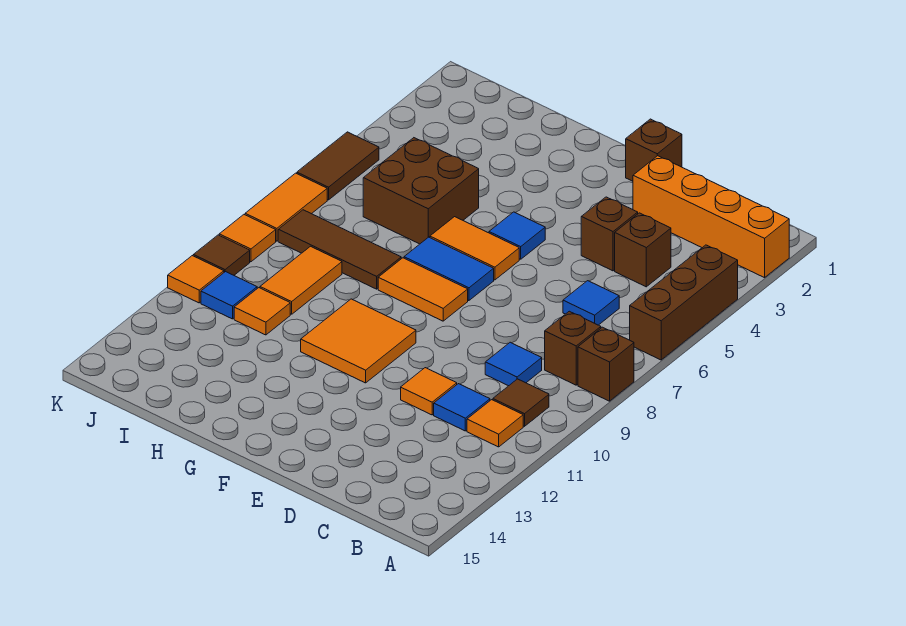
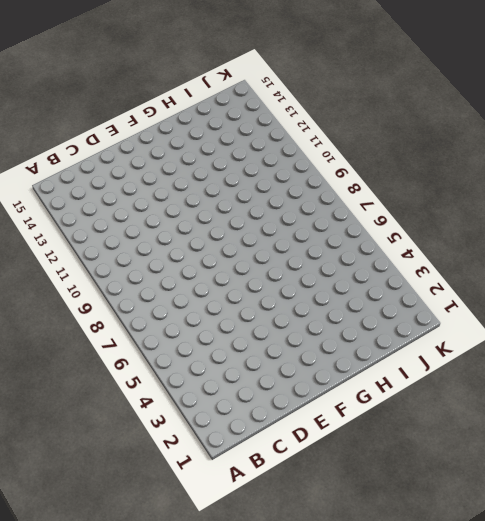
none -> orange brick A2:D2 level 1
none -> brown brick A4:A6 level 1
none -> brown brick A8 level 1

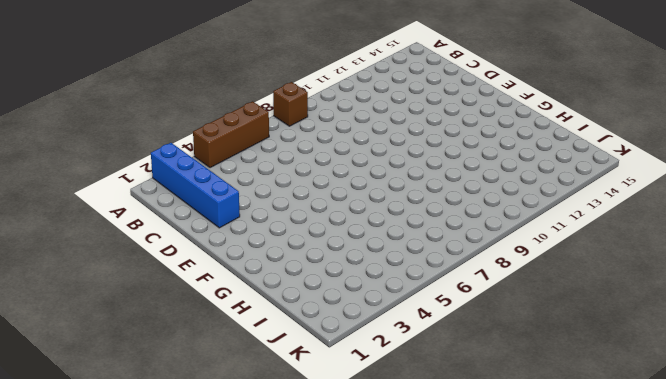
blue brick A2:D2 level 1 -> orange brick A2:D2 level 1
none -> brown brick B8 level 1
none -> brown tile B10 level 1
none -> orange tile B11 level 1

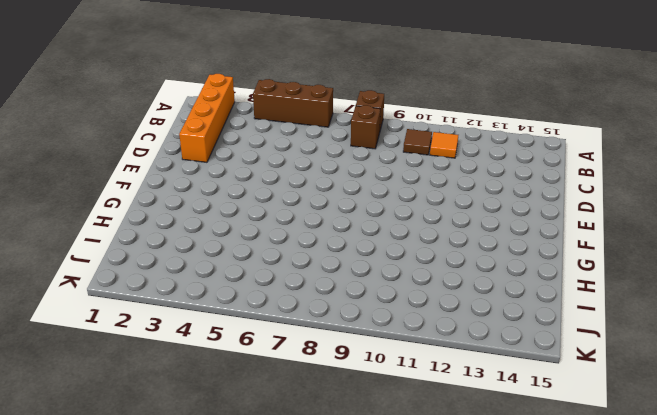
none -> brown brick C4 level 1
none -> blue tile C6 level 1
none -> blue tile C9 level 1

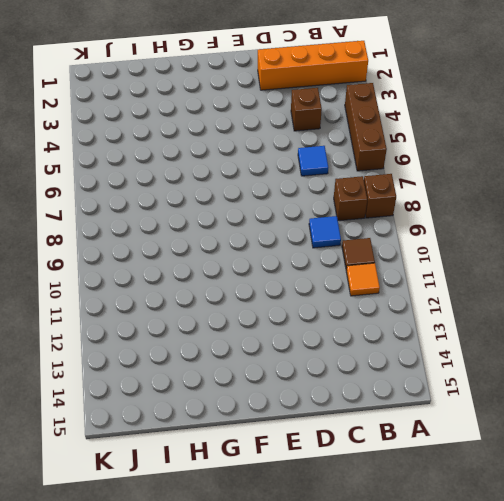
none -> blue tile C11 level 1
none -> brown brick D4 level 1
none -> orange tile D11 level 1

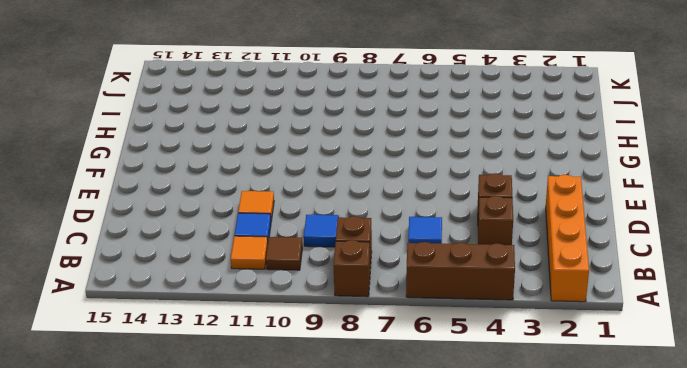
none -> brown brick E1 level 1
none -> blue tile F5 level 1
none -> orange tile F6:G6 level 1

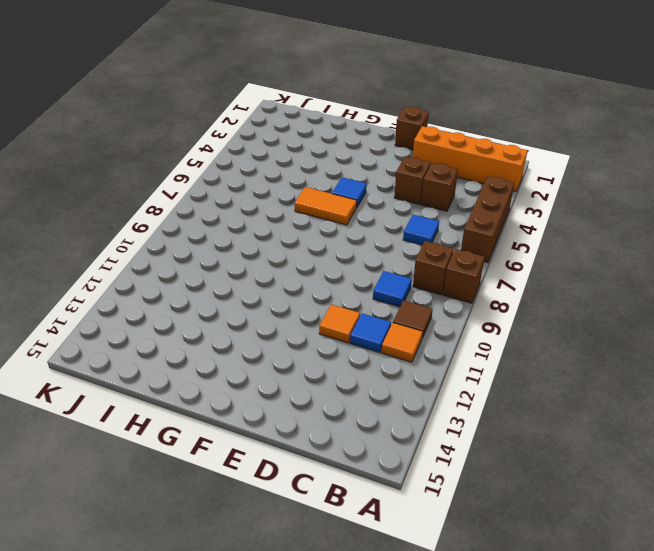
none -> blue tile F7:G7 level 1
none -> orange tile F8:G8 level 1
none -> orange tile F10:G11 level 1

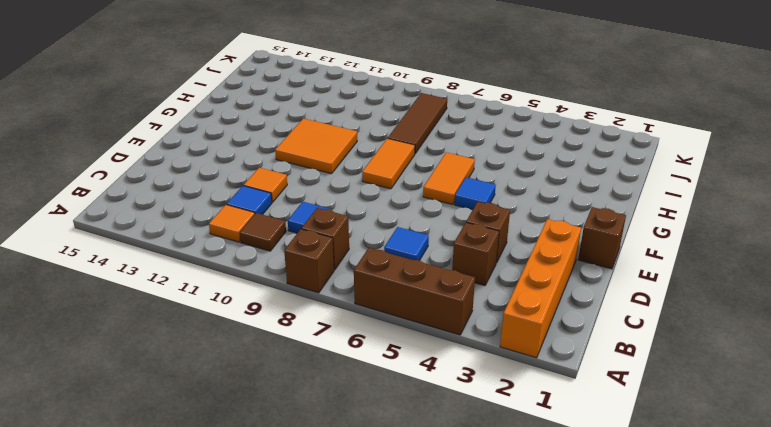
none -> blue tile F7:G7 level 1
none -> brown brick H5:I6 level 1
none -> orange tile I9:I10 level 1

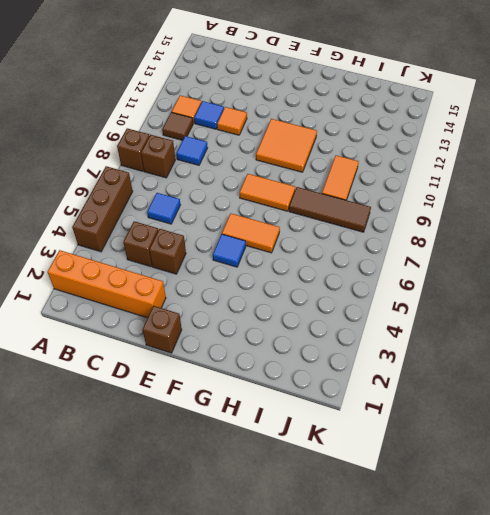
none -> blue tile F7:G7 level 1
none -> brown brick H5:I6 level 1
none -> orange tile I11 level 1

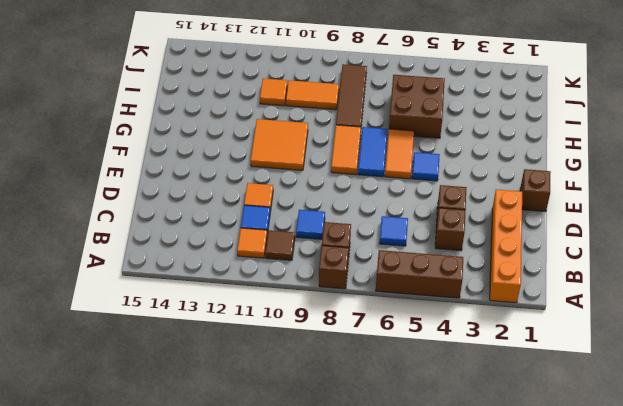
none -> blue tile J11 level 1
none -> brown tile K5:K6 level 1
none -> orange tile K7:K8 level 1

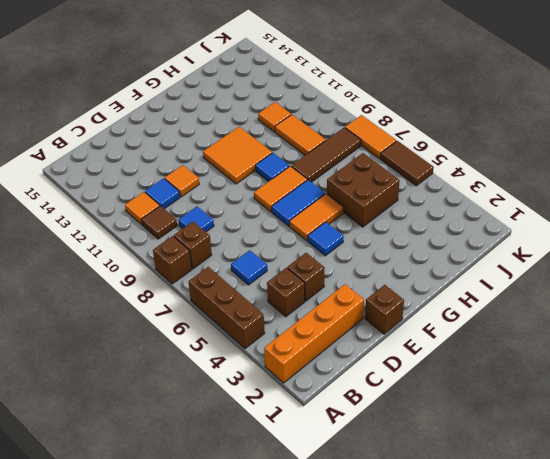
blue tile G9 level 1 -> blue tile J11 level 1
none -> orange tile K9 level 1
none -> brown tile K10 level 1
none -> orange tile K11 level 1

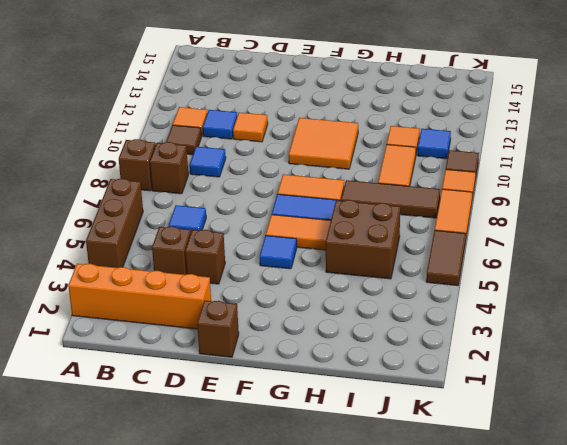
none -> orange tile K11 level 1

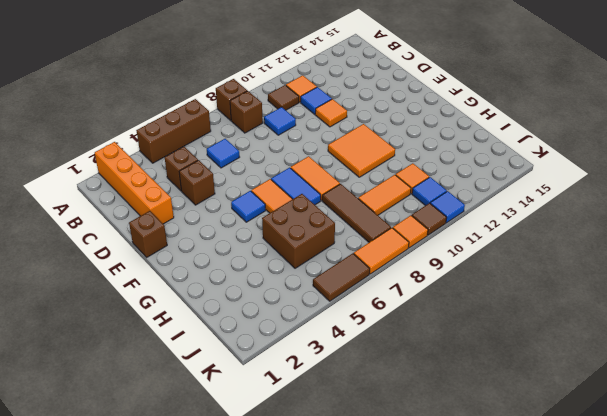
blue tile K11 level 1 -> orange tile K11 level 1

